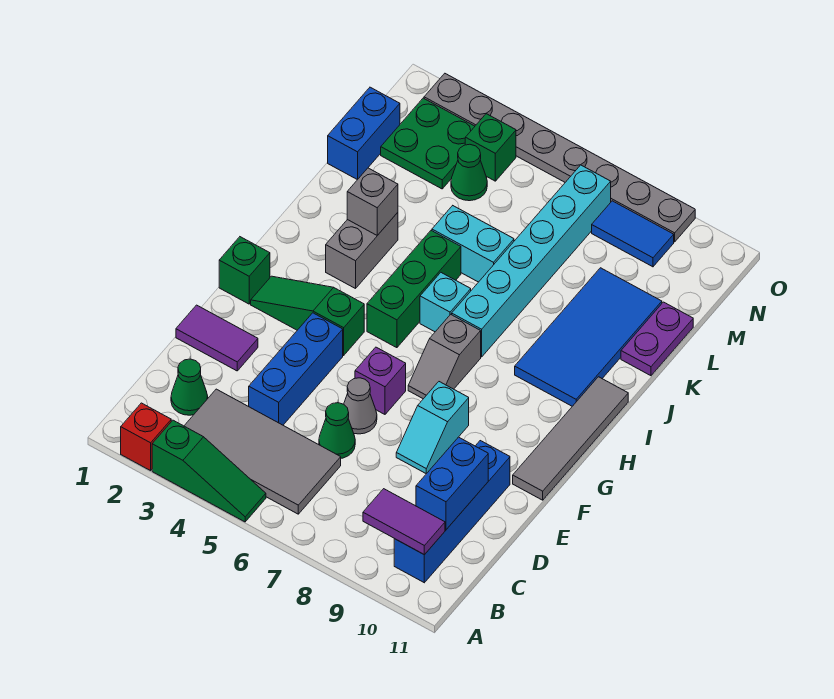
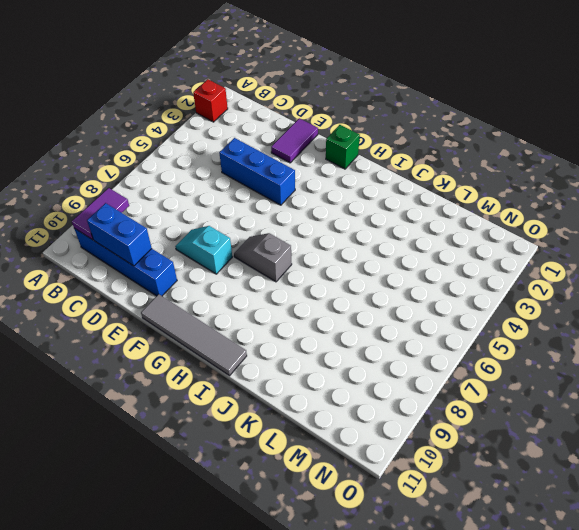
none -> green slope A3:A5 level 1 top 3
none -> grey tile B3:C6 level 1
none -> green cone C2 level 1
none -> green cone D6 level 1

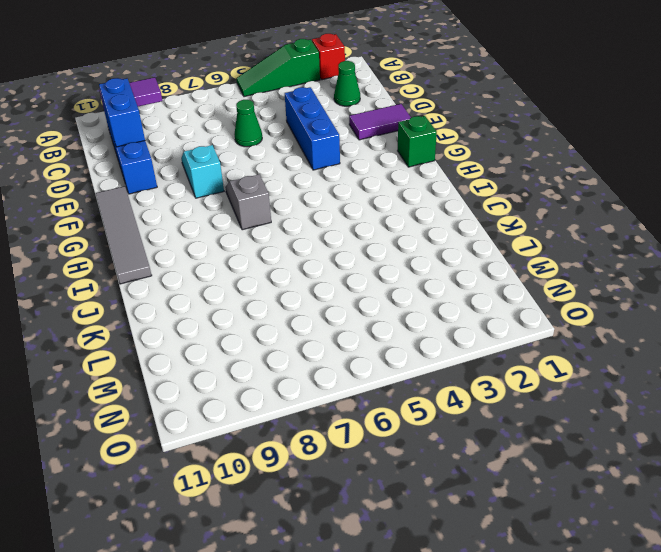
none -> grey tile B3:C6 level 1
none -> grey cone E6 level 1
none -> purple brick F6 level 1
none -> green slope G2:G4 level 1 top 4

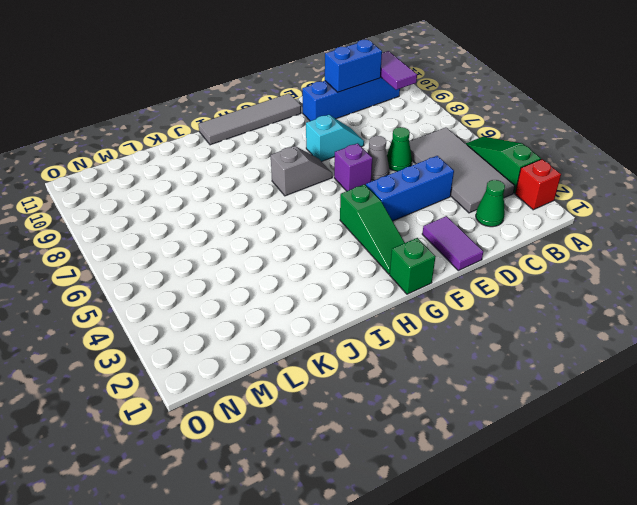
none -> green brick H5:J5 level 1
none -> grey brick I3:J3 level 1
none -> cyan brick I6 level 1
none -> cyan brick I7:N7 level 1

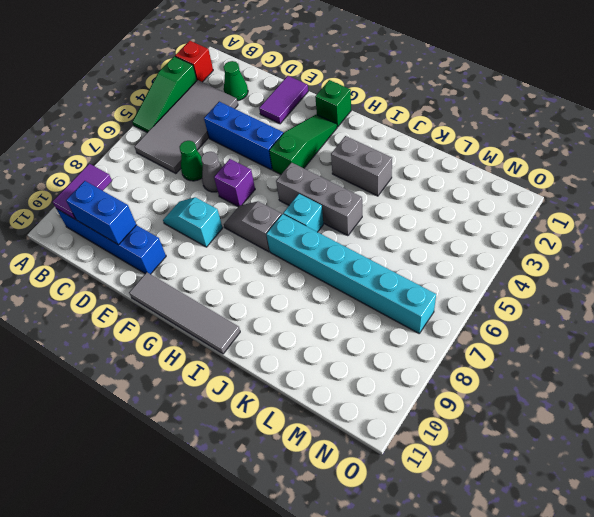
grey brick H5:J5 level 1 -> green brick H5:J5 level 1
none -> blue tile I9:L10 level 1
none -> cyan brick K5:K6 level 1
none -> purple plate K11:L11 level 1
none -> blue brick L1:M1 level 1

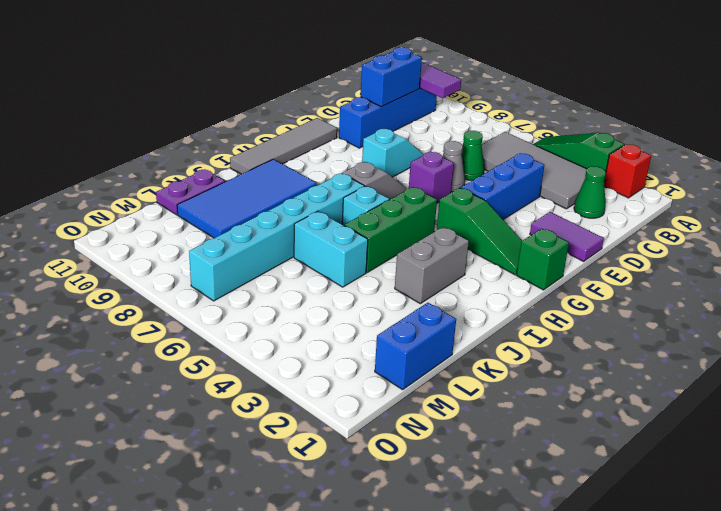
none -> green plate M2:N3 level 1
none -> green cone M4 level 1
none -> green brick N4 level 1
none -> blue tile N8:N9 level 1

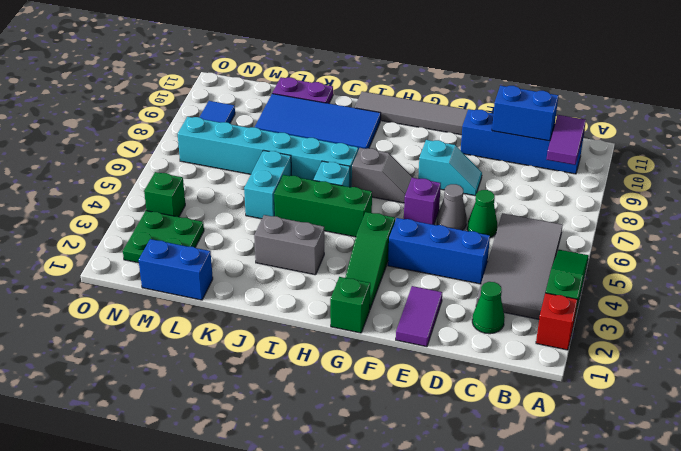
none -> green cone M4 level 1
none -> grey plate O2:O9 level 1
none -> grey brick J3 level 2

